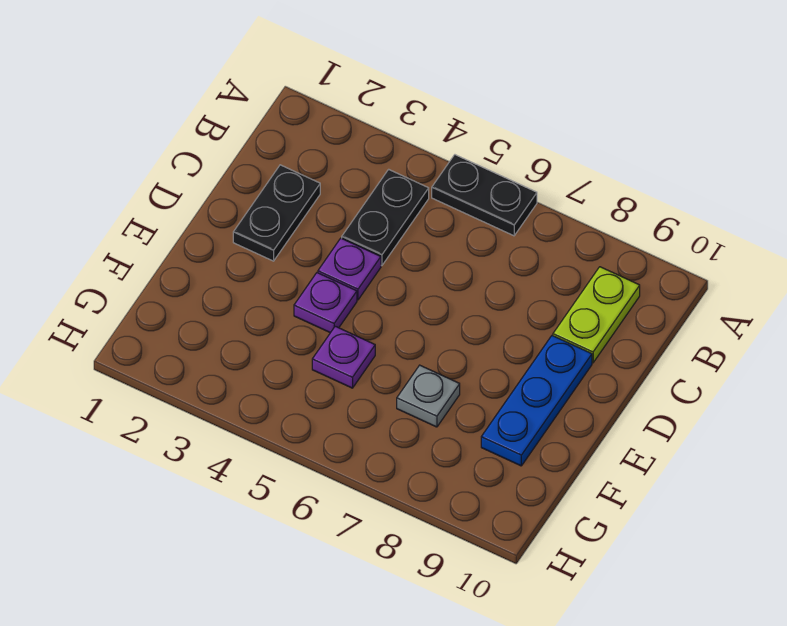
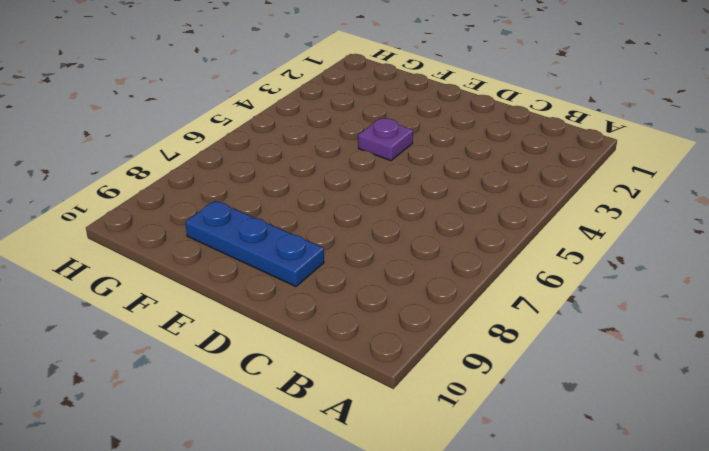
none -> black plate A5:A6 level 1
none -> black plate B4:C4 level 1

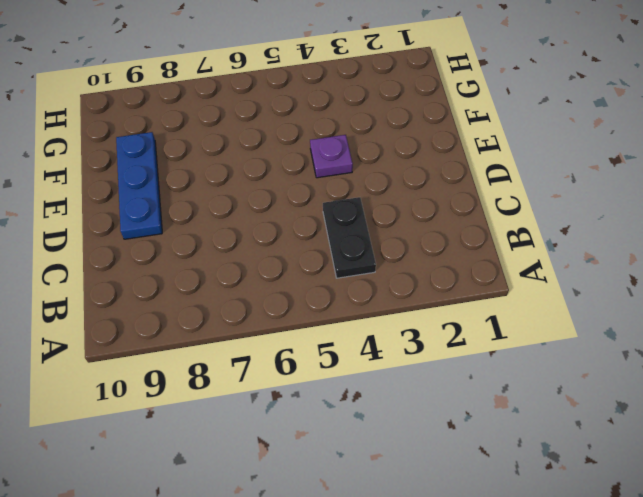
none -> black plate A5:A6 level 1
none -> lime plate B9:C9 level 1

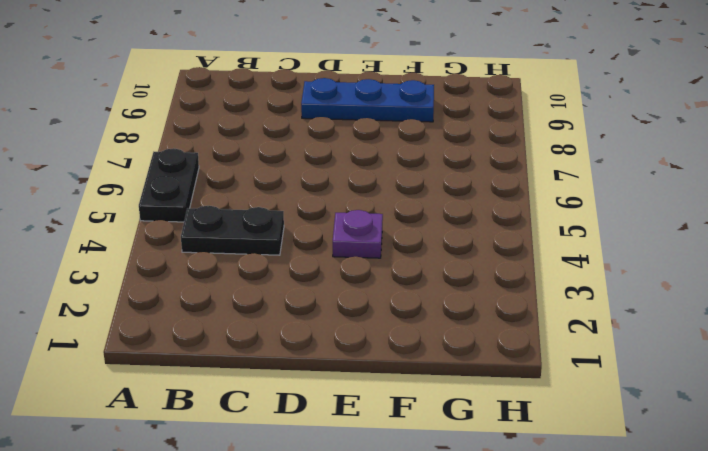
none -> lime plate B9:C9 level 1
none -> black plate C2:D2 level 1

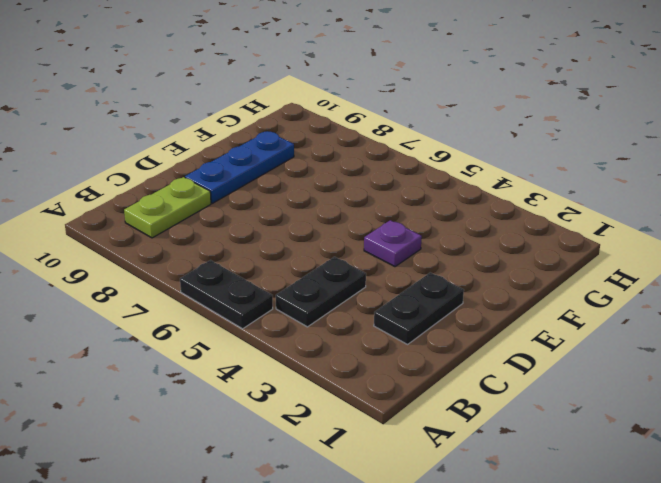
none -> purple plate D4 level 1
none -> purple plate F5 level 1

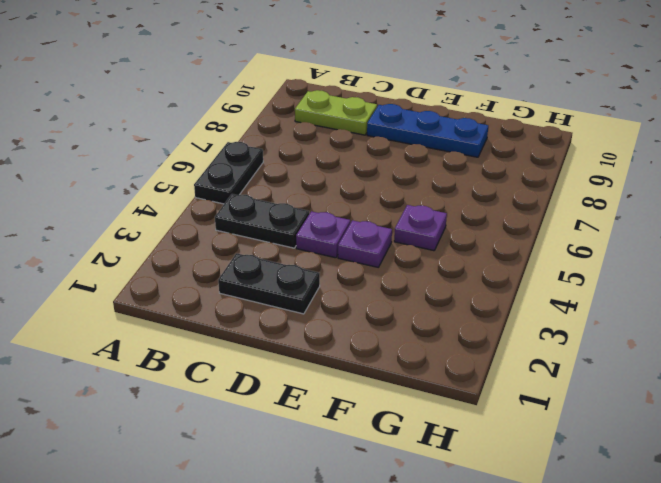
none -> grey plate F7 level 1

